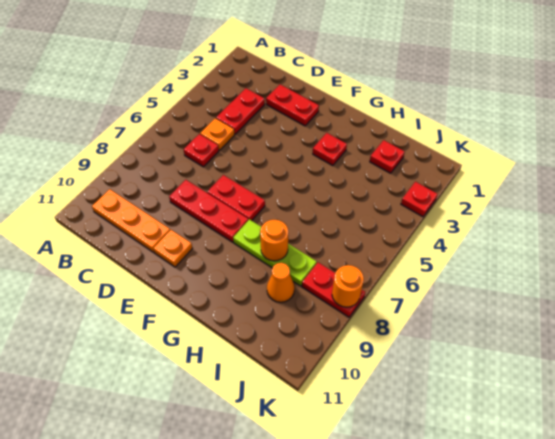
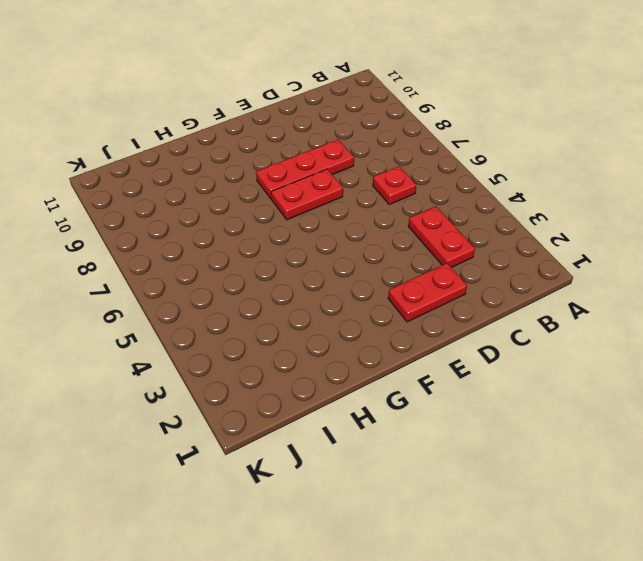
none -> orange plate B10:D10 level 1
none -> orange plate C5 level 1
none -> orange plate E10 level 1

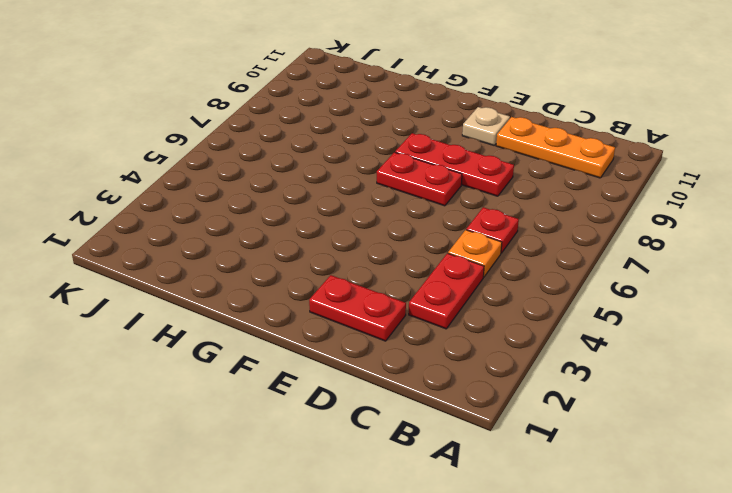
tan plate E10 level 1 -> orange plate E10 level 1
none -> red plate G3 level 1
none -> lime plate G8:I8 level 1
none -> red plate I2 level 1

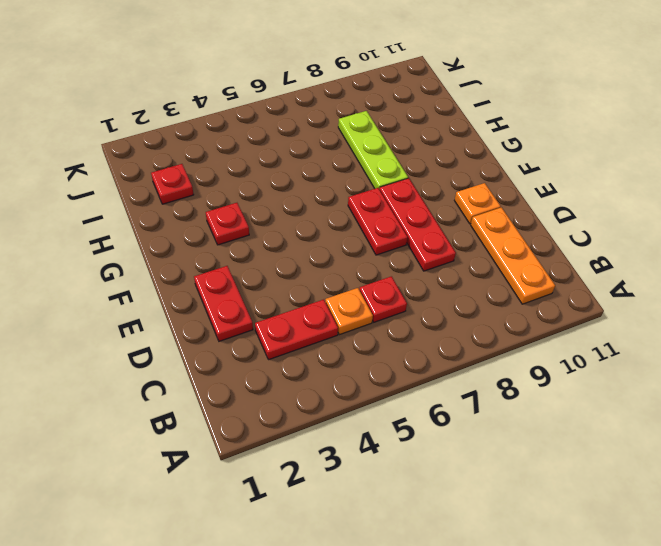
none -> orange cone I9 level 1
none -> red plate J8:K8 level 1
none -> red plate K3 level 1

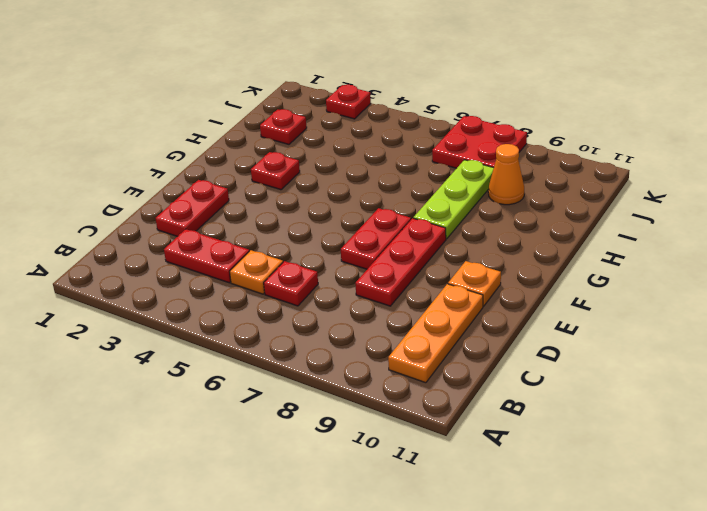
red plate J7:K8 level 1 -> red plate J8:K8 level 1
none -> orange round brick H8 level 2
none -> orange round brick K8 level 2

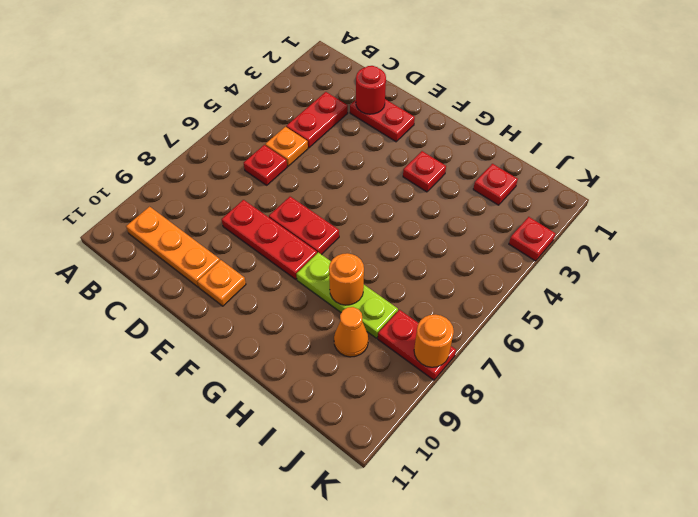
red round brick D2 level 2 -> none

